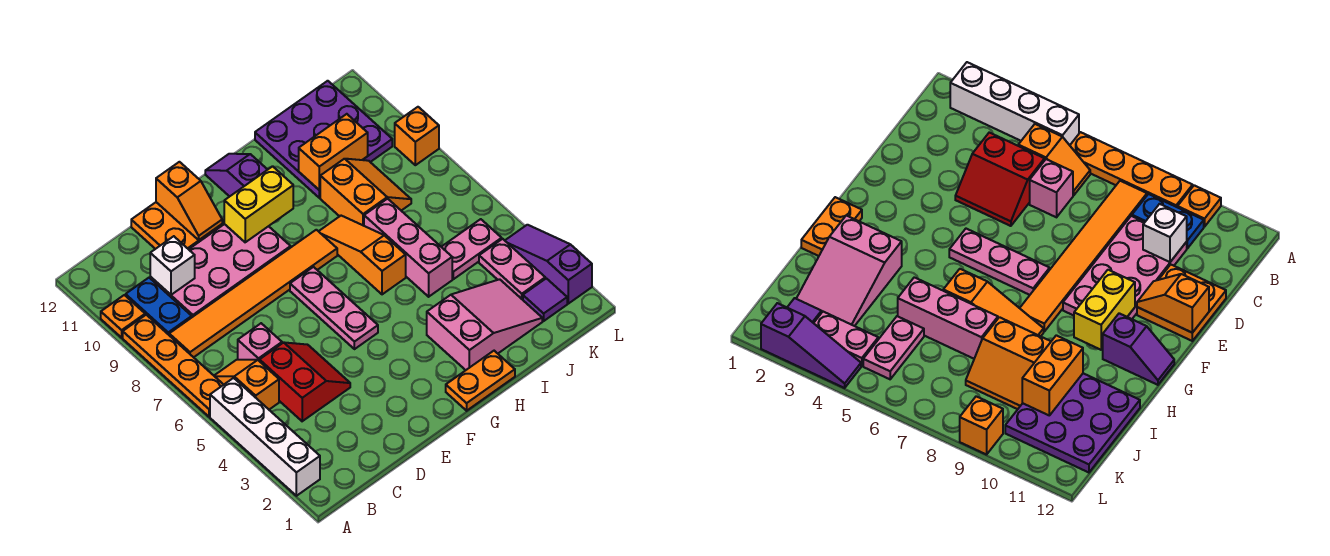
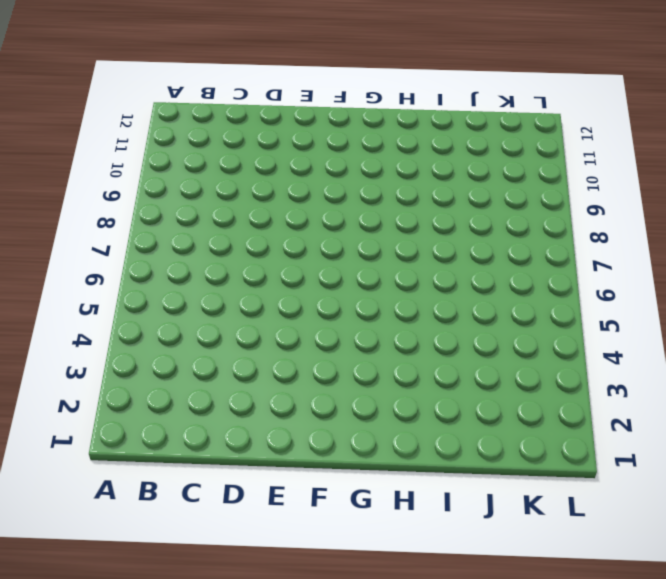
none -> white brick A2:A5 level 1
none -> orange plate A6:A9 level 1
none -> orange plate A10 level 1

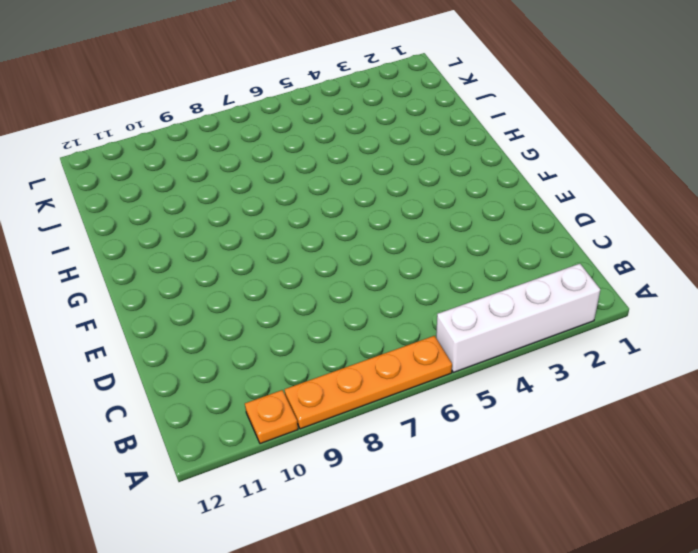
none -> orange slope B5:B6 level 1 top 5
none -> orange tile B8:G8 level 1
none -> blue plate B9:B10 level 1

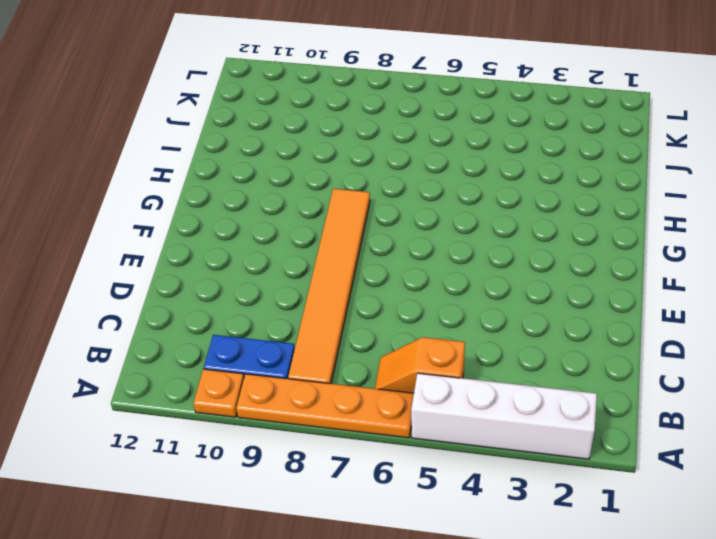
none -> red slope C4:D5 level 1 top C
none -> pink brick C6 level 1
none -> pink plate C9:F10 level 1

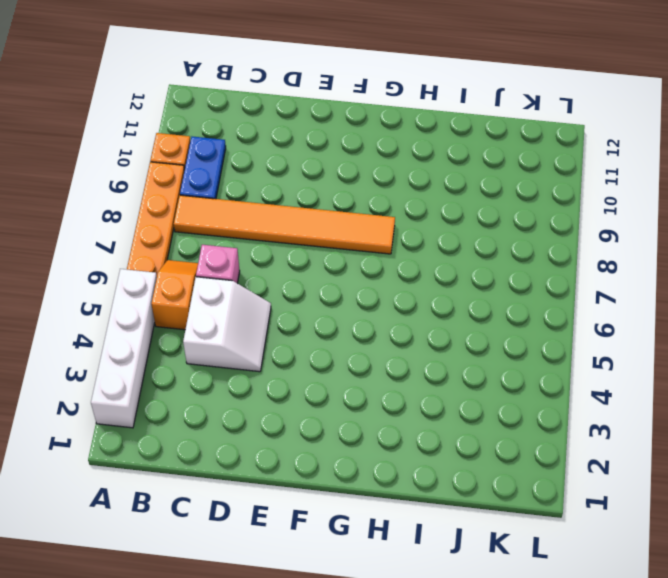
white slope C4:D5 level 1 top C -> red slope C4:D5 level 1 top C
none -> pink plate C9:F10 level 1
none -> orange plate D11:E12 level 1
none -> pink plate F5:F7 level 1

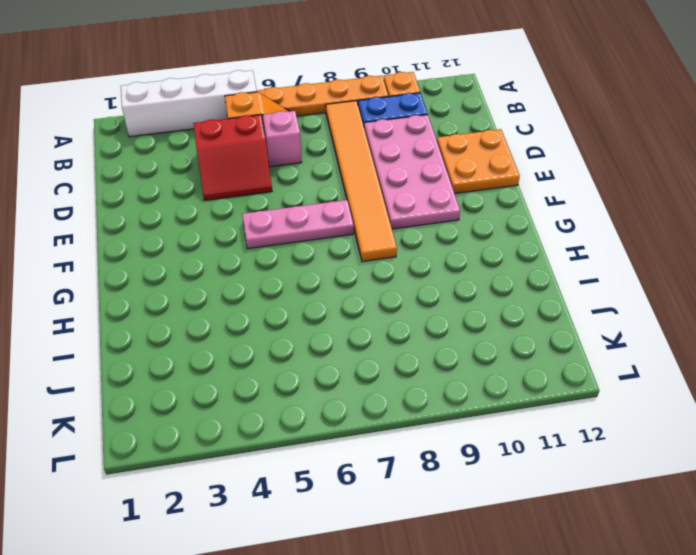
none -> orange plate G1:H1 level 1
none -> purple slope G11:G12 level 1 top 11
none -> pink slope H2:J3 level 1 top H

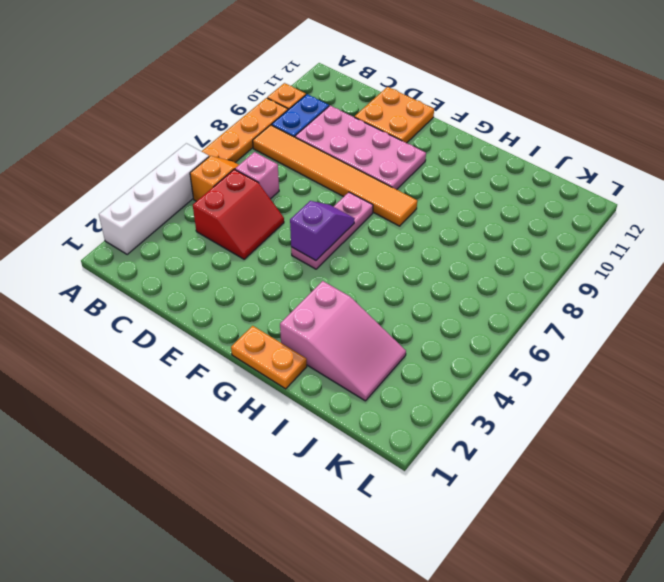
purple slope F5:F6 level 2 top 5 -> purple slope G11:G12 level 1 top 11
none -> orange slope H6:H8 level 1 top 6
none -> pink brick I5:I7 level 1
none -> orange slope I8:J9 level 1 top I

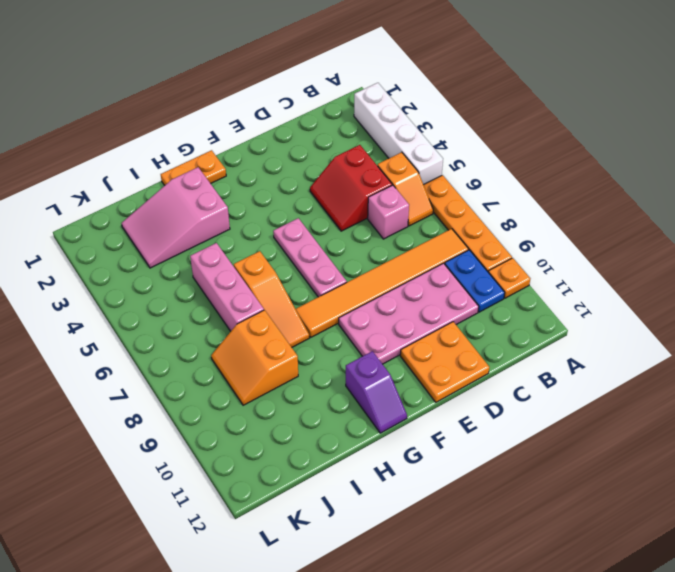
none -> purple plate I10:K12 level 1
none -> pink plate J5:K5 level 1
none -> purple tile K2 level 1

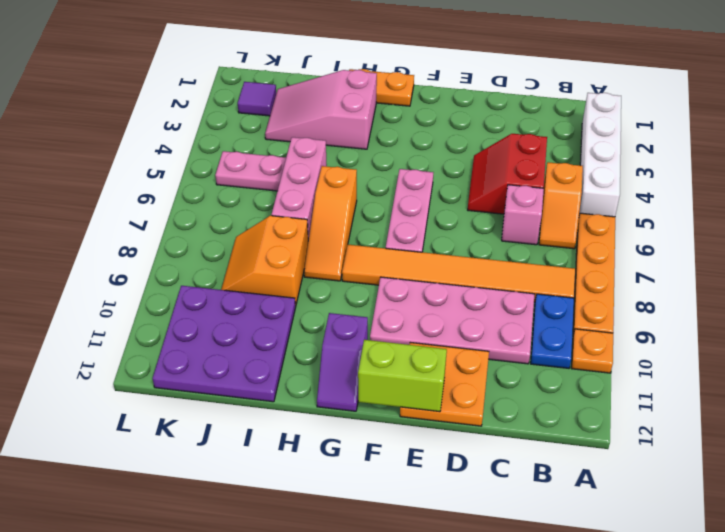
lime brick E12:F12 level 2 -> orange slope E11:E12 level 2 top 12
none -> pink plate K3:K4 level 1
none -> purple slope L2:L4 level 1 top 2
none -> orange brick L9 level 1

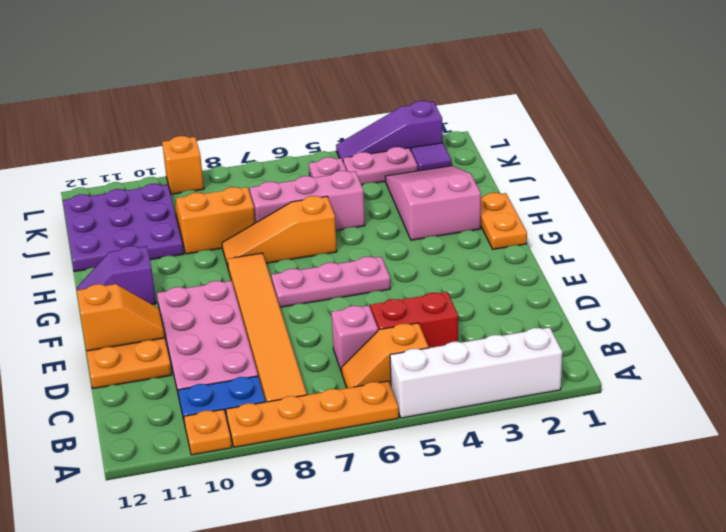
none -> white brick C10 level 2
none -> yellow brick F10:G10 level 2
none -> orange brick I10:J10 level 2

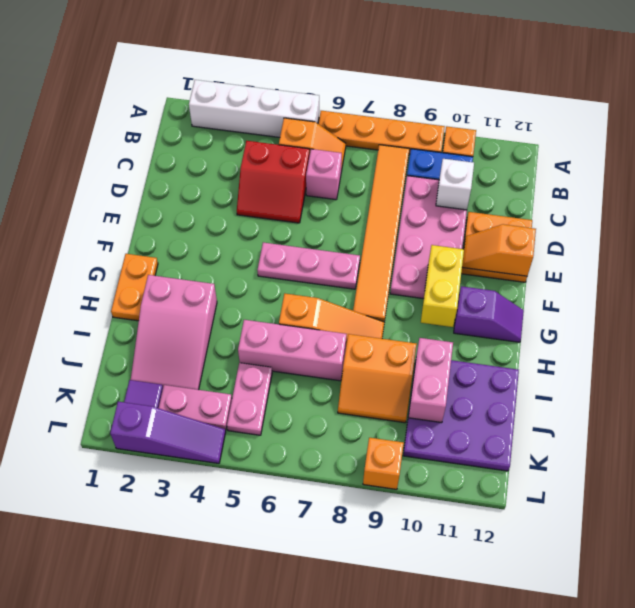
pink brick I10:J10 level 2 -> orange brick I10:J10 level 2

